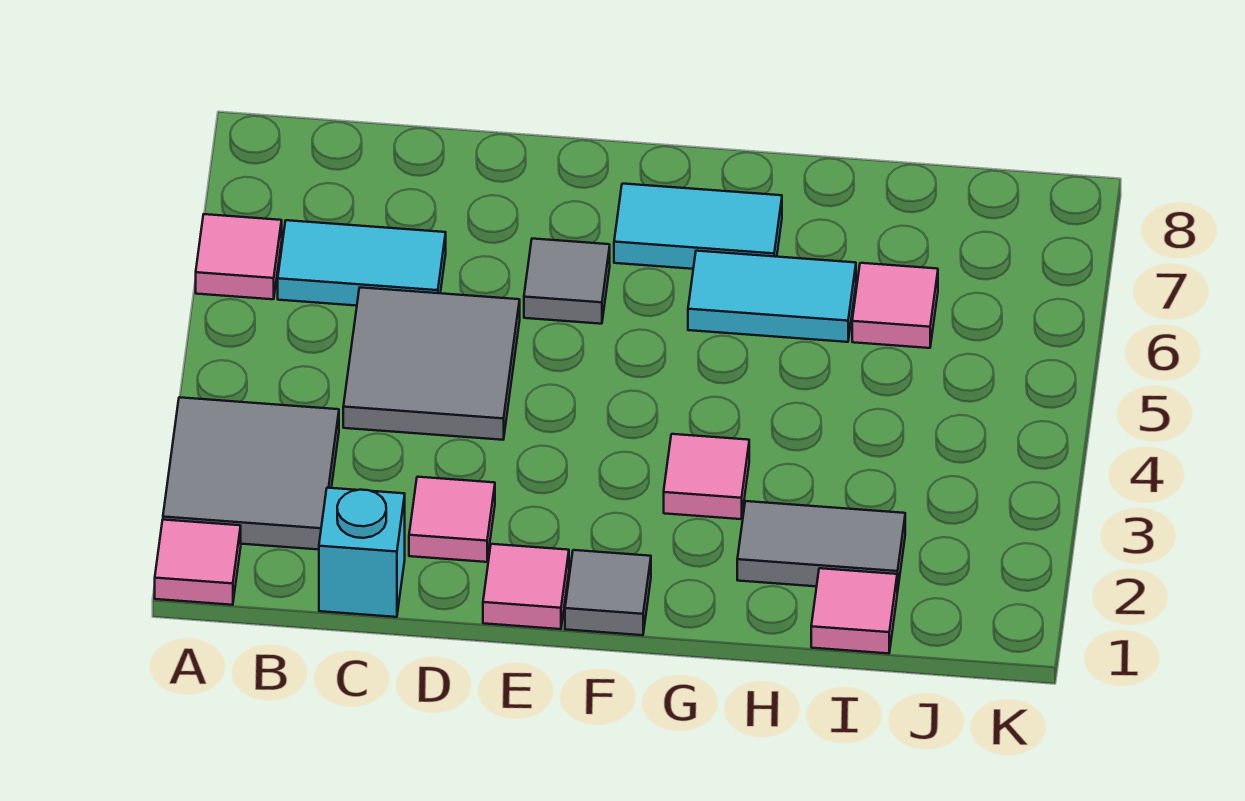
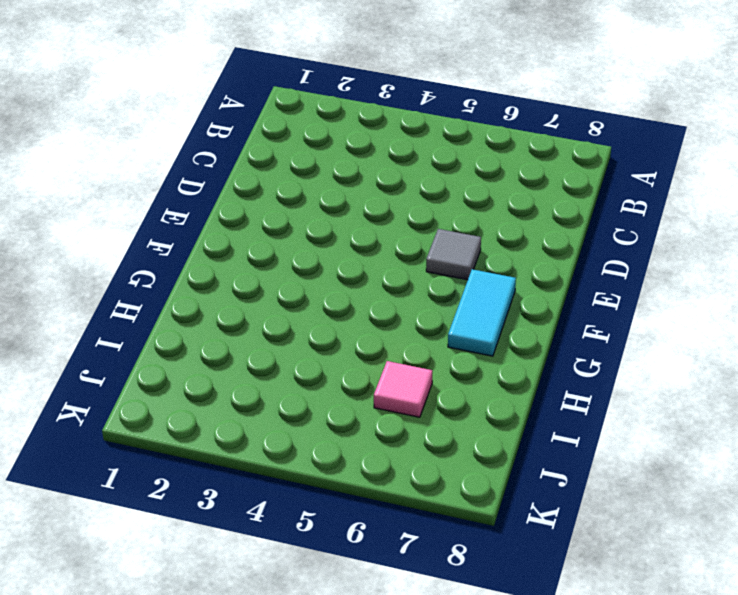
none -> pink tile A1 level 1
none -> grey tile A2:B3 level 1
none -> pink tile A6 level 1

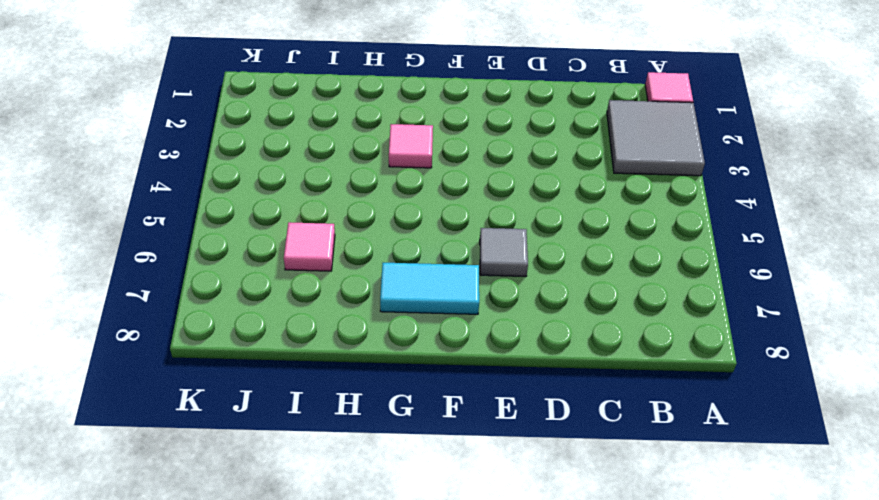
none -> pink tile A6 level 1
none -> cyan tile B6:C6 level 1
none -> cyan brick C1 level 1

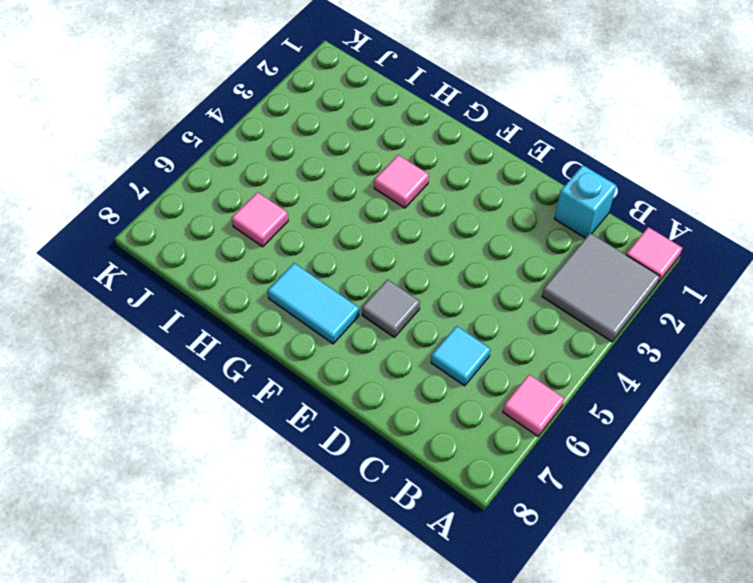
cyan tile C6 level 1 -> cyan tile B6:C6 level 1
none -> grey tile C4:D5 level 1
none -> pink tile D2 level 1
none -> pink tile E1 level 1

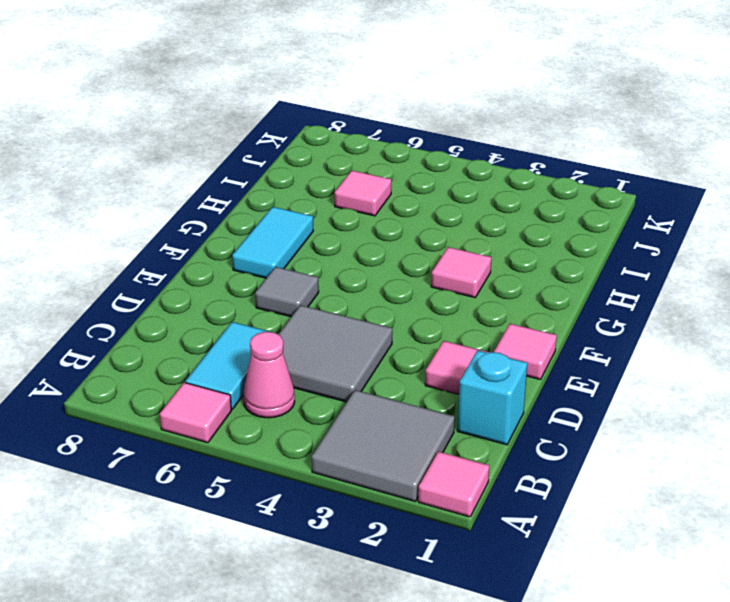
pink cone B5 level 1 -> none
none -> grey tile F1 level 1
none -> cyan tile G6:H6 level 1
none -> grey tile H2:I2 level 1

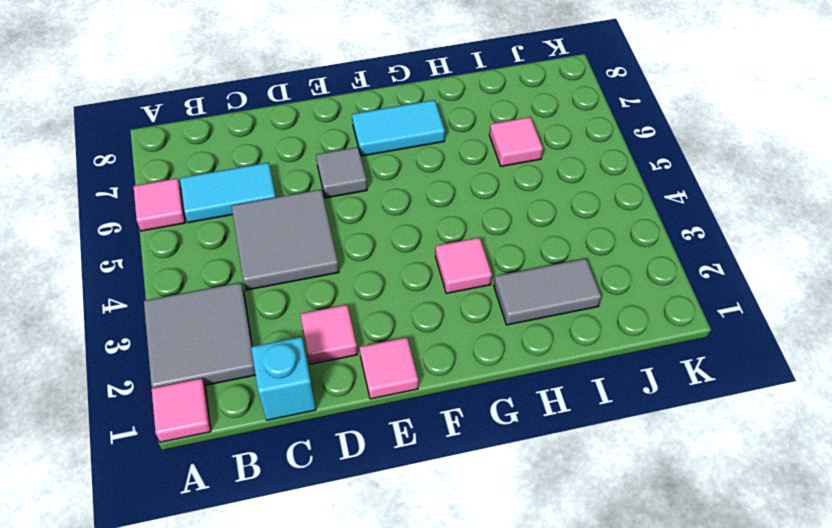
none -> grey tile F1 level 1
none -> cyan tile G6:H6 level 1
none -> pink tile I1 level 1

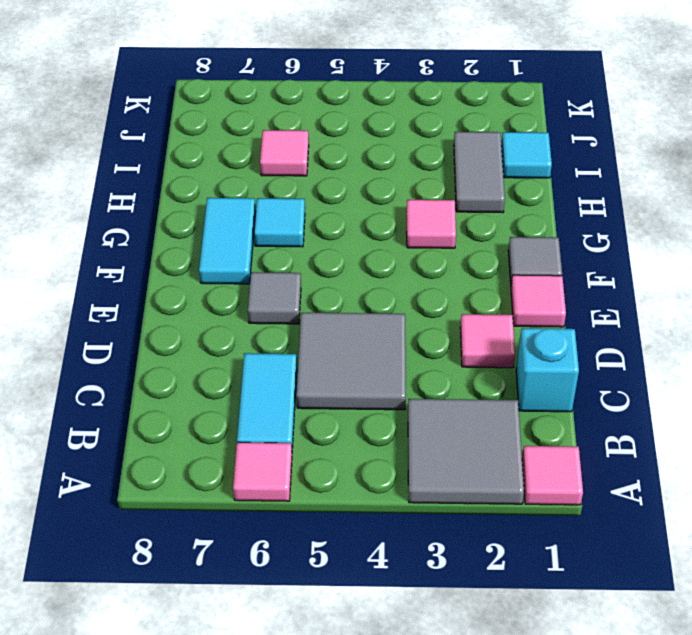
cyan tile G6 level 1 -> cyan tile G6:H6 level 1
cyan tile I1 level 1 -> pink tile I1 level 1

